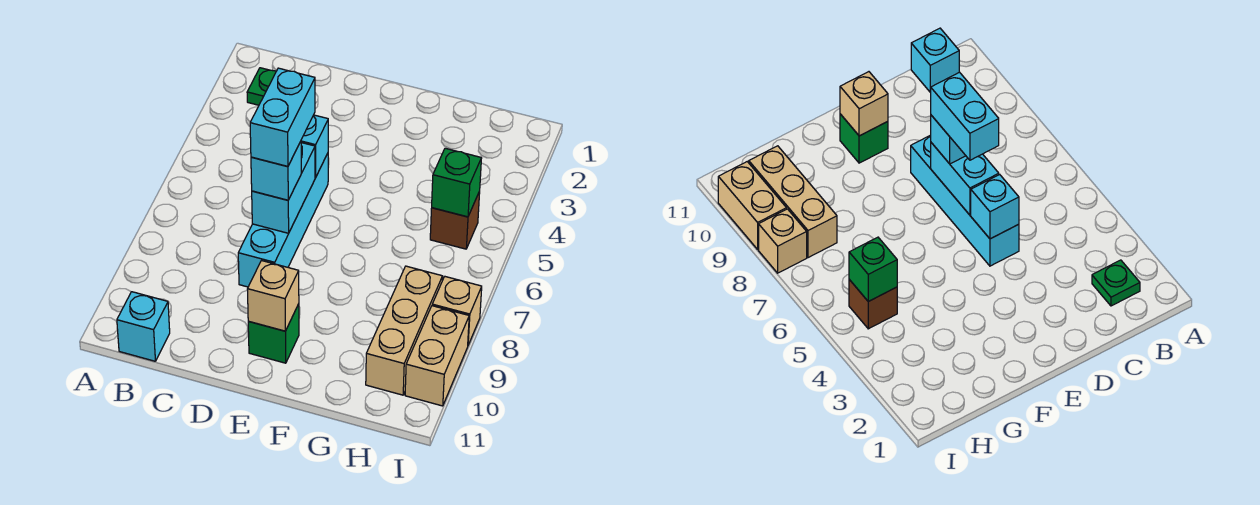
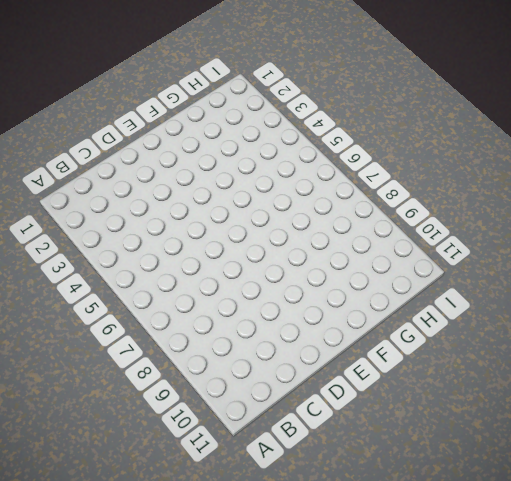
none -> green plate B2 level 1
none -> cyan brick B11 level 1
none -> cyan brick D5:D8 level 1

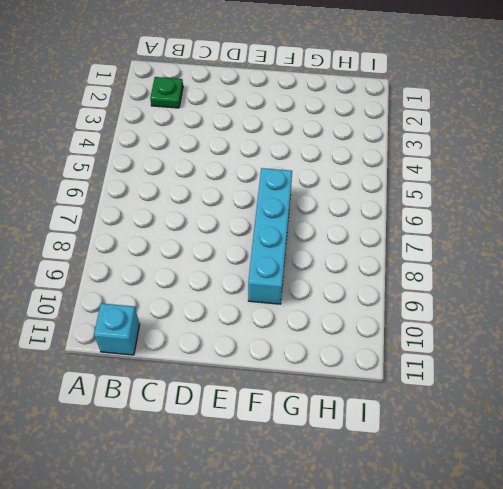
cyan brick F6:F9 level 1 -> cyan brick D5:D8 level 1
none -> green brick E10 level 1
none -> brown brick H5 level 1
none -> tan brick H8:H10 level 1

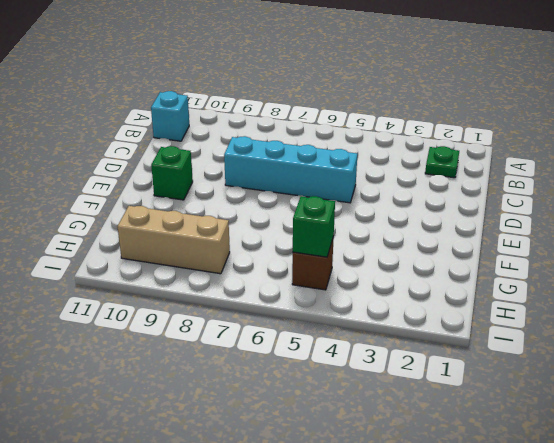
none -> tan brick I8 level 1
none -> tan brick I9:I10 level 1
none -> cyan brick D5 level 2

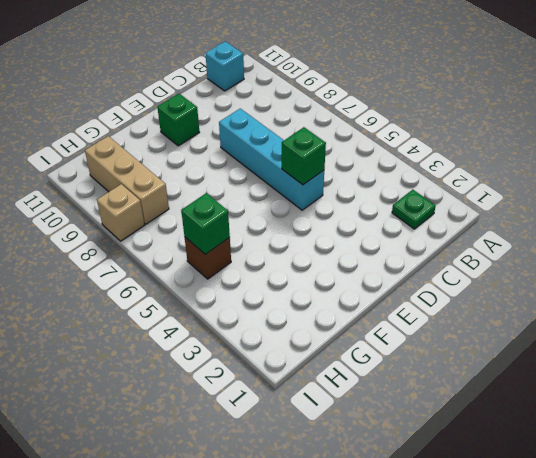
green brick D5 level 2 -> cyan brick D5 level 2
none -> tan brick I9:I10 level 1
none -> cyan brick D6:D7 level 2
none -> tan brick E10 level 2

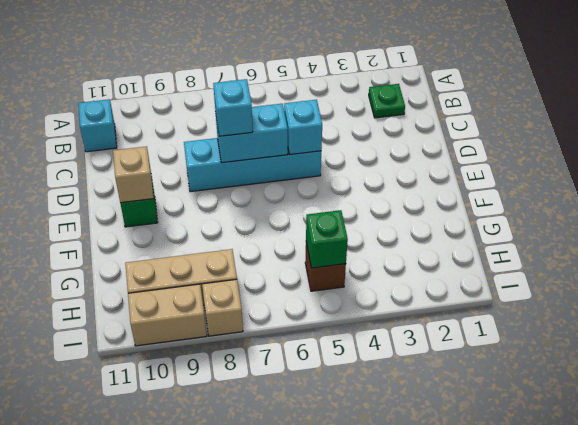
none -> cyan brick D6:D7 level 4

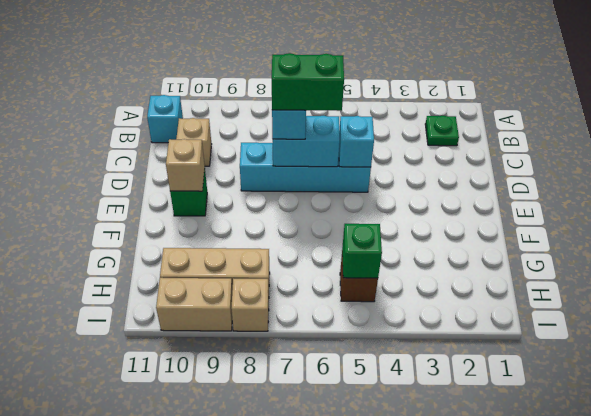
tan brick C10 level 1 -> none
green brick D6:D7 level 4 -> cyan brick D6:D7 level 4

